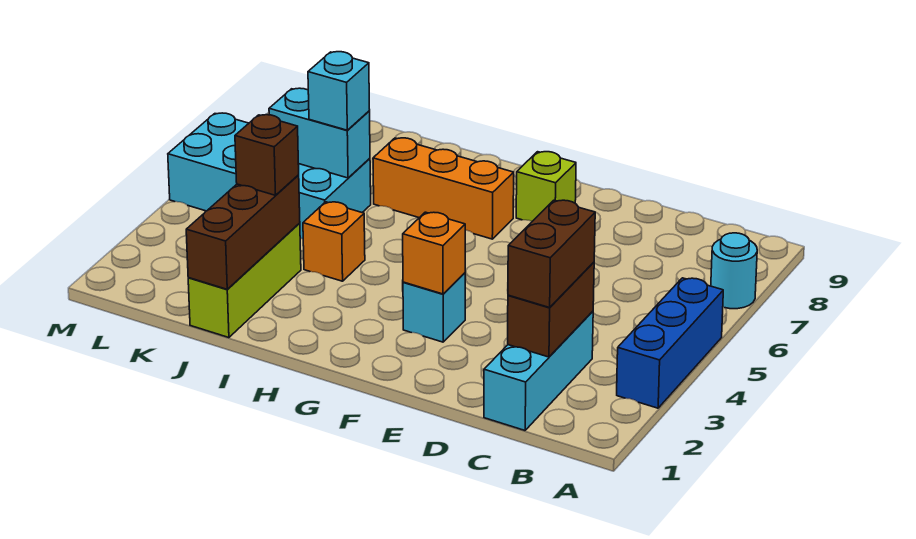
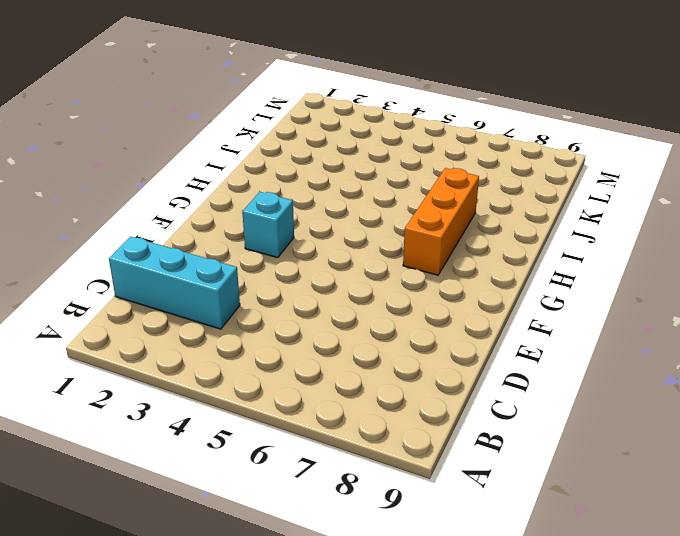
none -> blue brick A3:A5 level 1
none -> cyan round brick A7 level 1
none -> lime brick F8 level 1

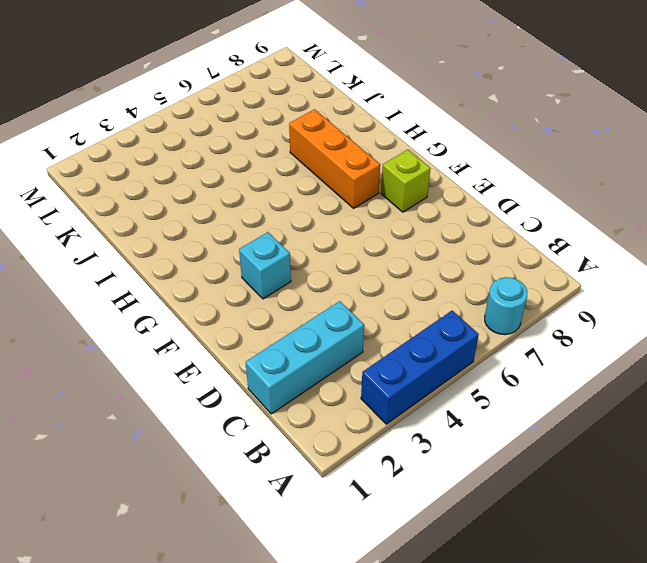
none -> orange brick I4 level 1
none -> lime brick J1:J3 level 1
none -> cyan brick J5:M6 level 1

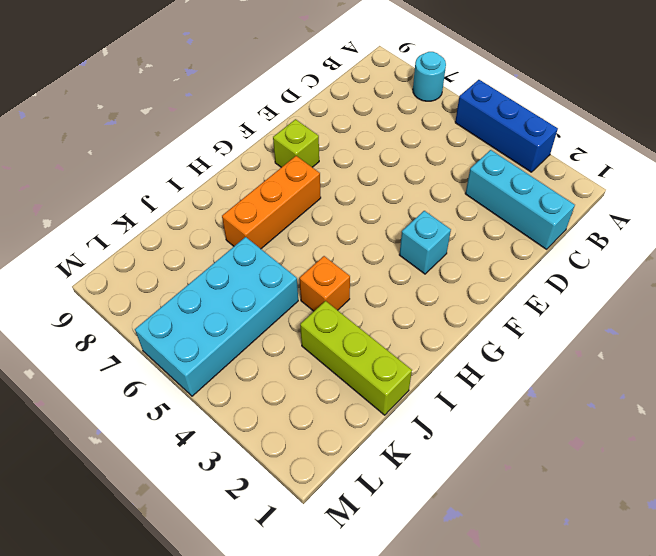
none -> brown brick C2:C3 level 2
none -> orange brick F3 level 2
none -> brown brick J1:J3 level 2

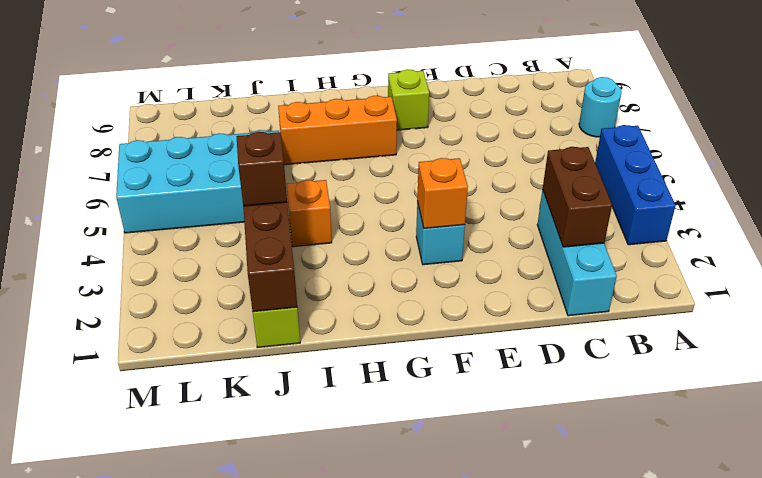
none -> cyan brick J6:K6 level 2
none -> brown brick C2:C3 level 3
none -> cyan brick J6 level 3

